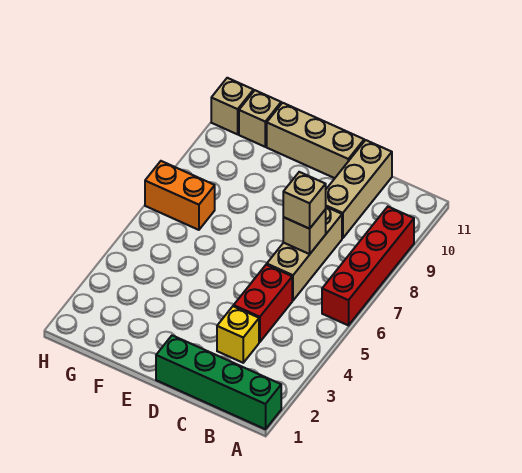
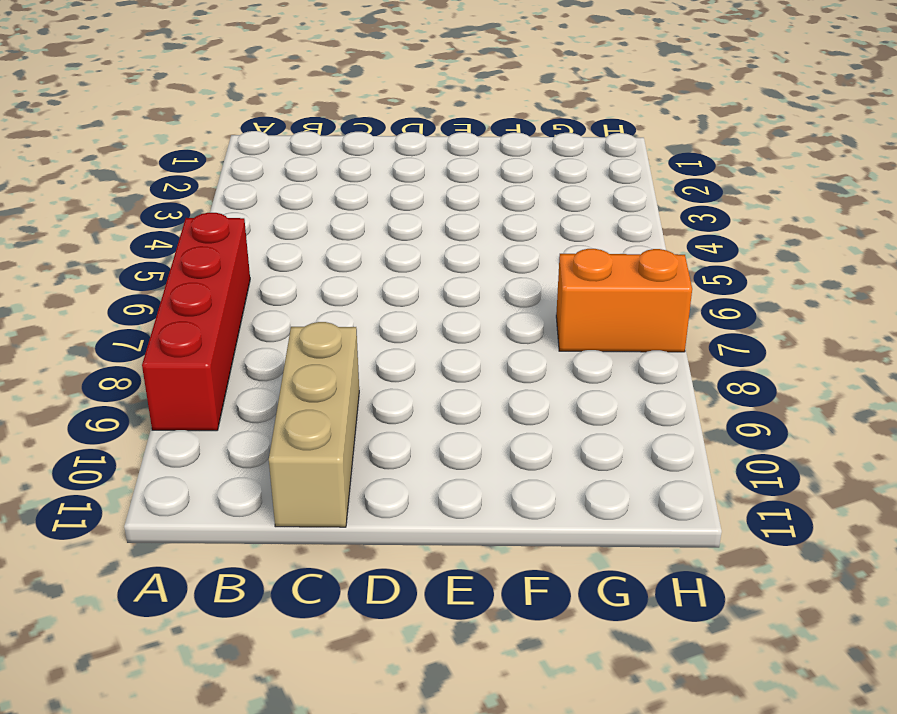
none -> green brick A1:D1 level 1
none -> yellow brick C3 level 1
none -> red brick C4:C5 level 1

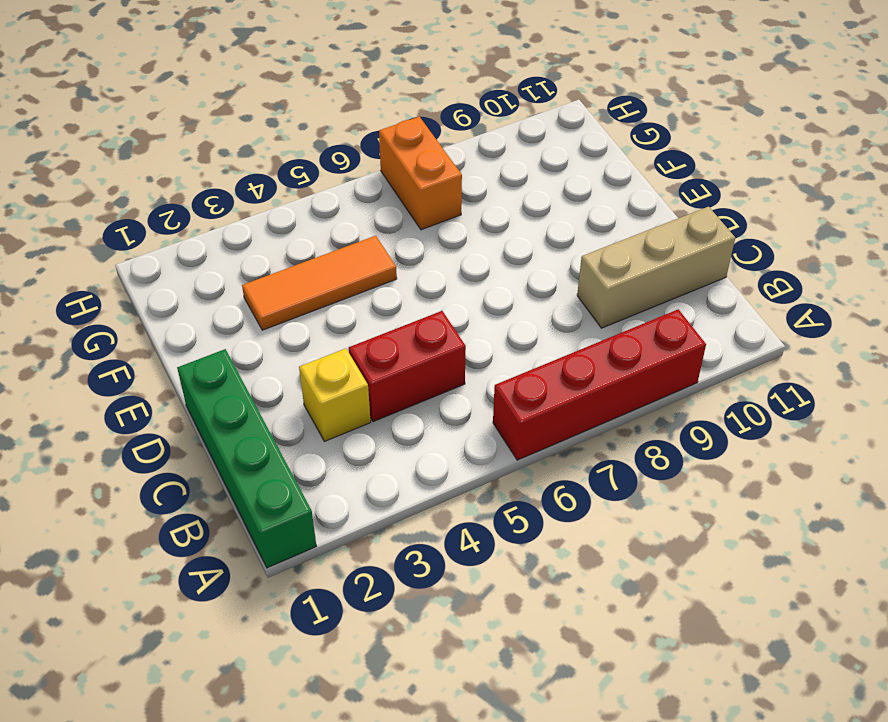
orange tile F3:F5 level 1 -> none
none -> tan brick C6:C8 level 1
none -> tan brick D11:F11 level 1
none -> tan brick G11 level 1

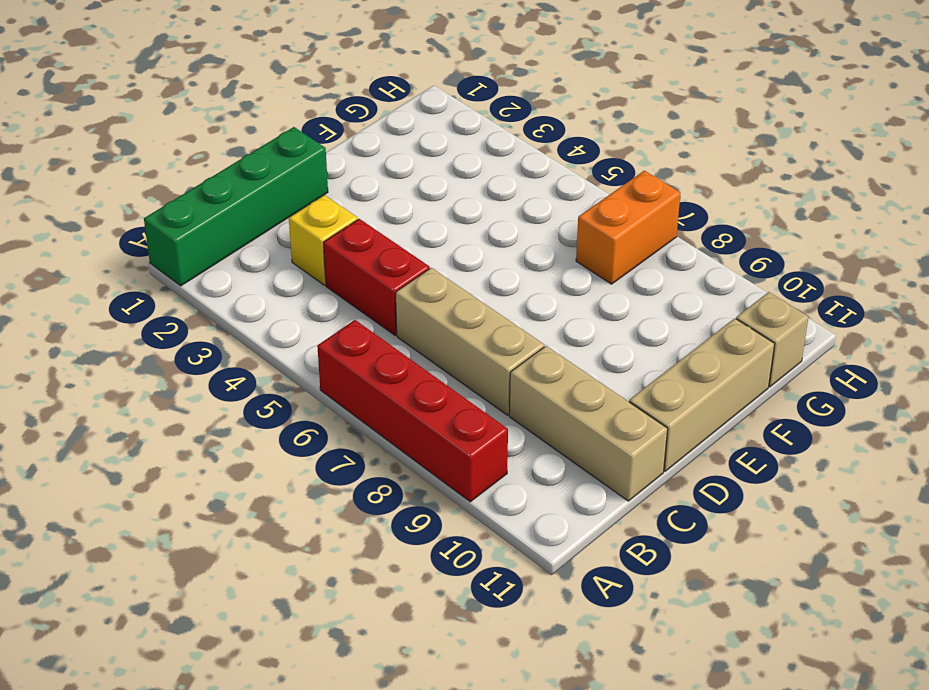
none -> tan brick H11 level 1
none -> tan brick C7 level 2
none -> tan brick C7 level 3

